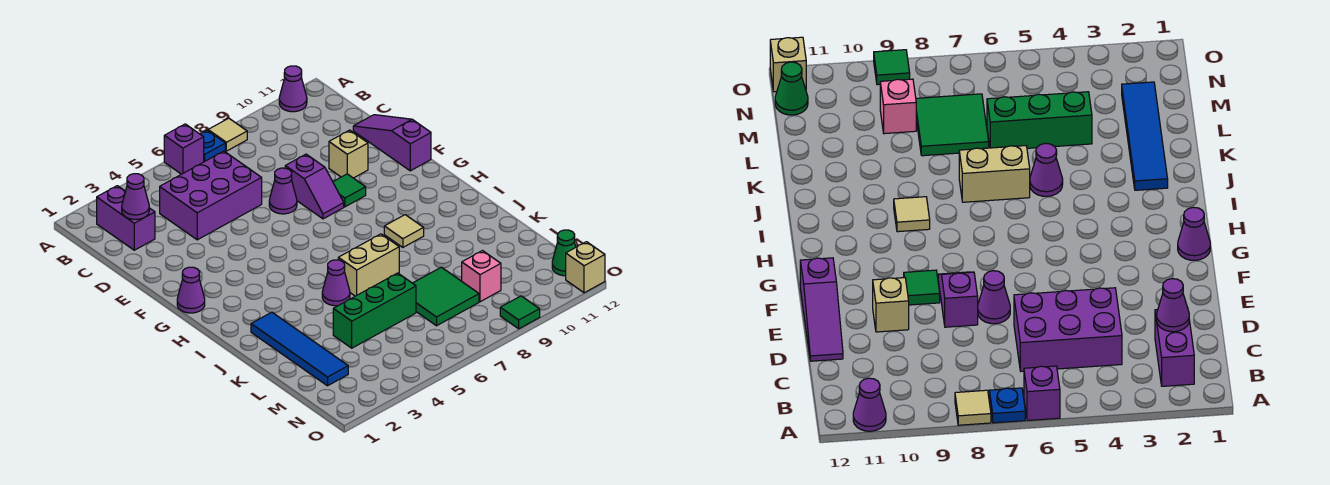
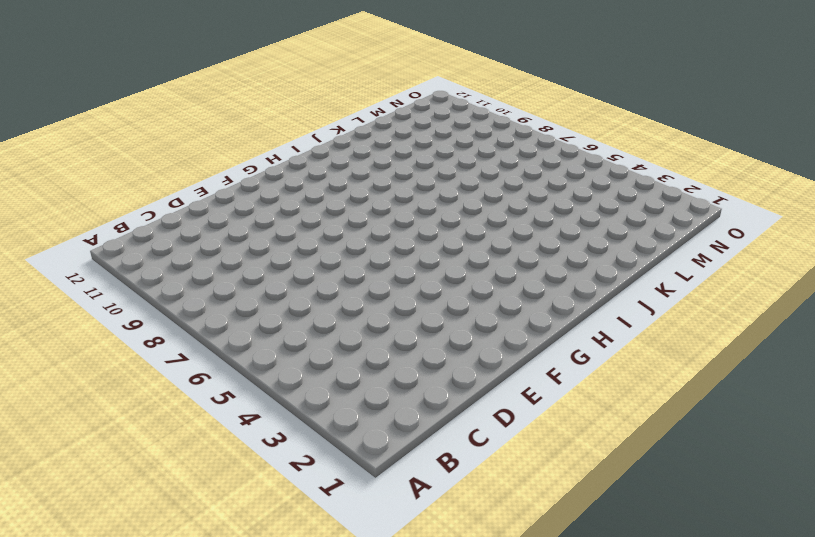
none -> purple brick A6 level 1
none -> blue plate A7 level 1
none -> tan tile A8 level 1

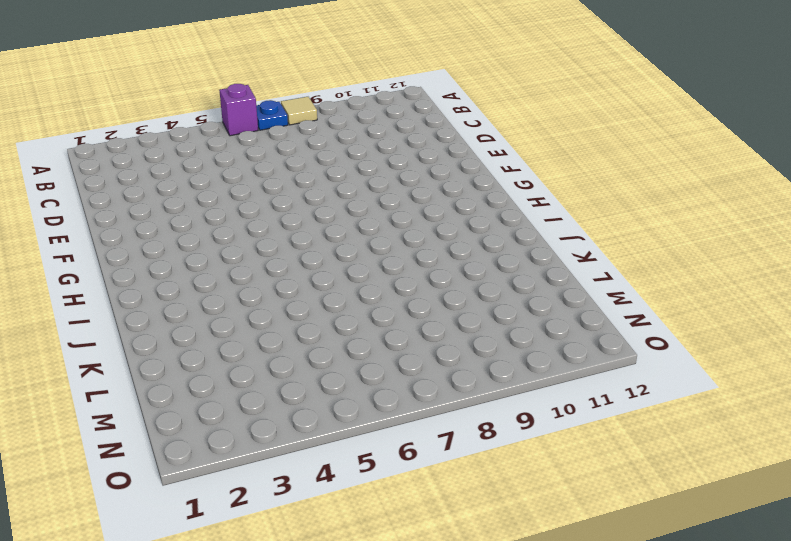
none -> purple cone A11 level 1
none -> purple brick B2:C2 level 1
none -> purple brick C4:D6 level 1

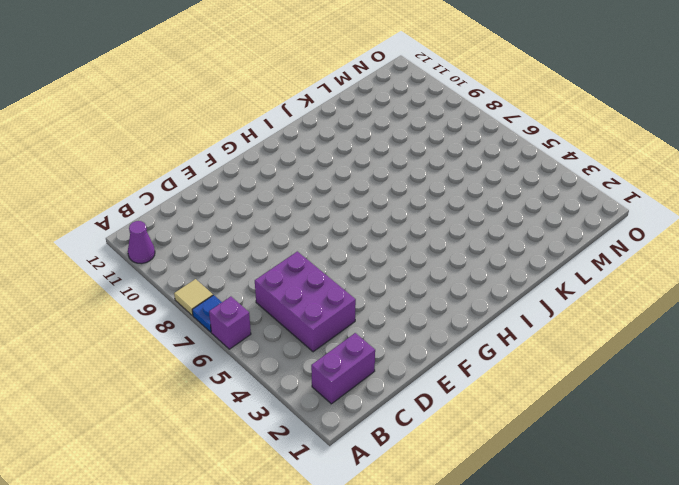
none -> purple slope D12:F12 level 1 top F
none -> purple cone E7 level 1
none -> purple slope E8:F8 level 1 top E

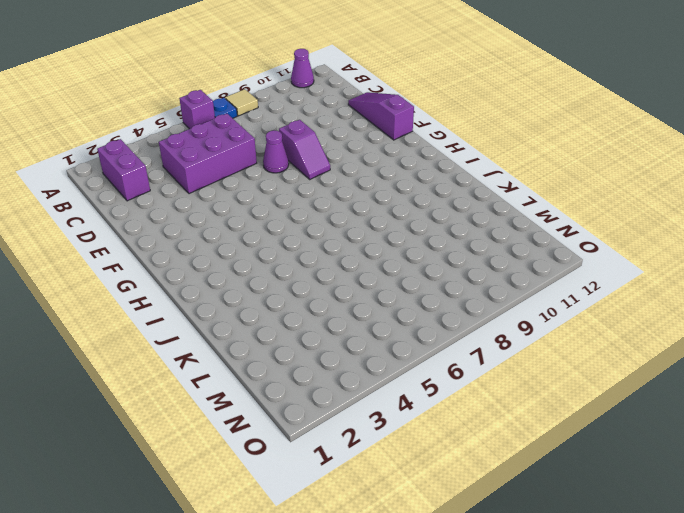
none -> tan brick E10 level 1
none -> green tile F9 level 1
none -> purple cone G1 level 1

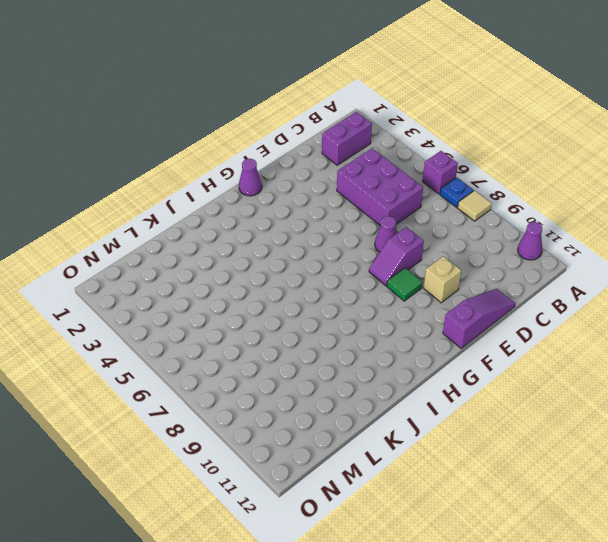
none -> tan tile I9 level 1
none -> blue tile J2:M2 level 1
none -> purple cone J5 level 1

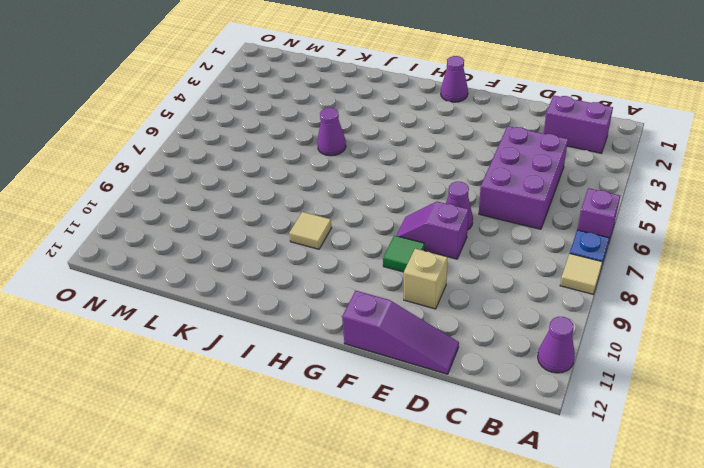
none -> blue tile J2:M2 level 1
none -> tan brick J6:J7 level 1
none -> green brick L4:L6 level 1

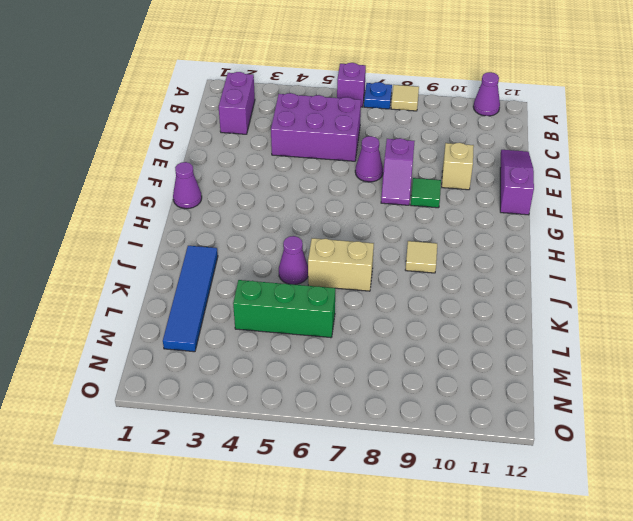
none -> green tile L7:M8 level 1
none -> pink brick M9 level 1
none -> green cone N12 level 1

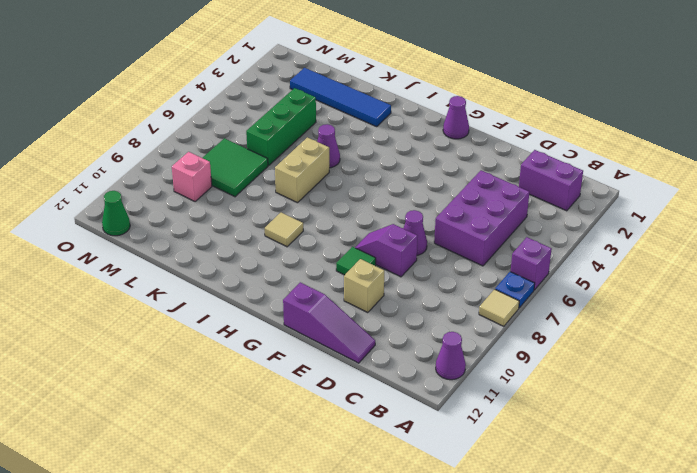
none -> green tile O9 level 1
none -> tan brick O12 level 1
none -> purple cone C2 level 2

